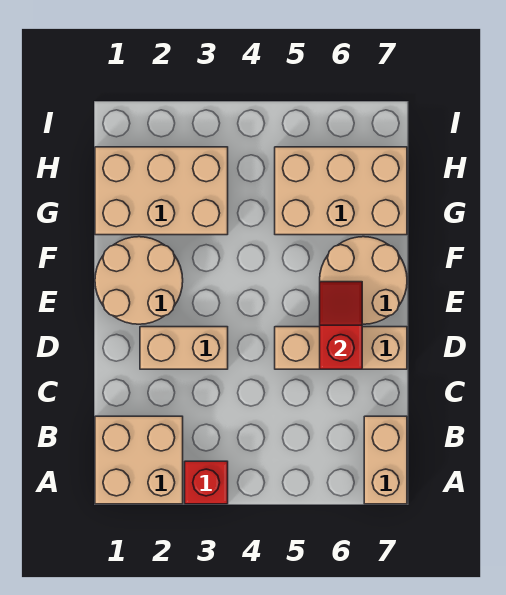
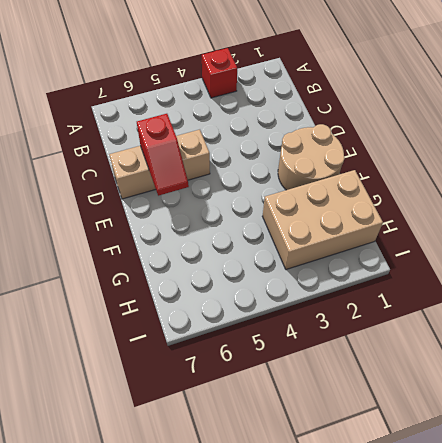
none -> tan brick A1:B2 level 1
none -> tan brick A7:B7 level 1

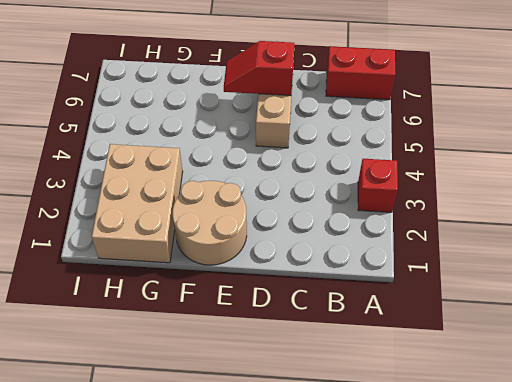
red brick A7:B7 level 1 -> tan brick A7:B7 level 1
none -> tan brick A1:B2 level 1
none -> tan brick D2:D3 level 1

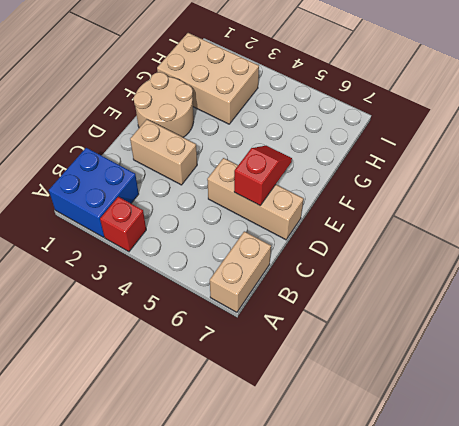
blue brick A1:B2 level 1 -> tan brick A1:B2 level 1
none -> tan round brick E6:F7 level 1
none -> tan brick G5:H7 level 1

